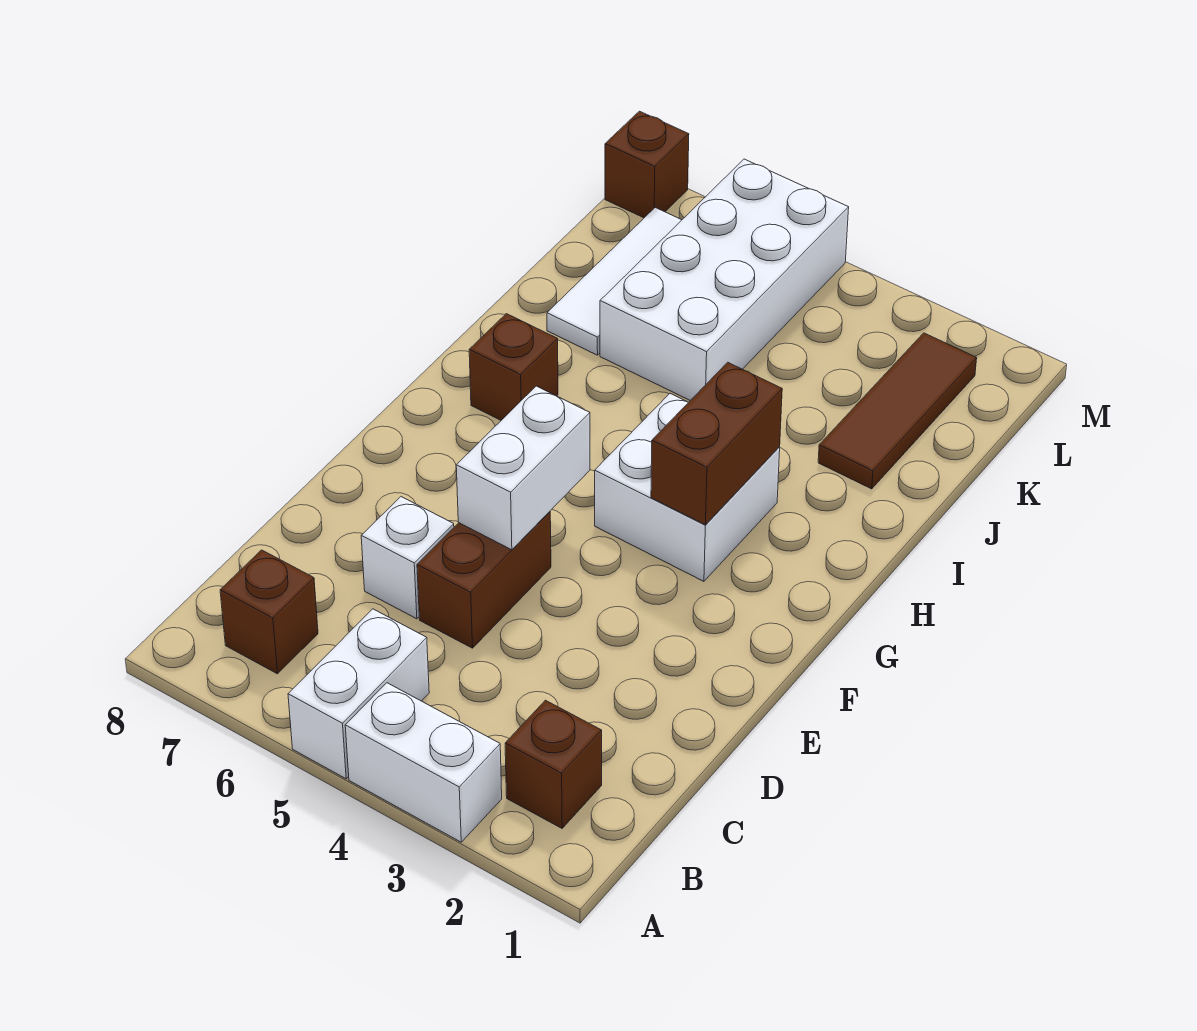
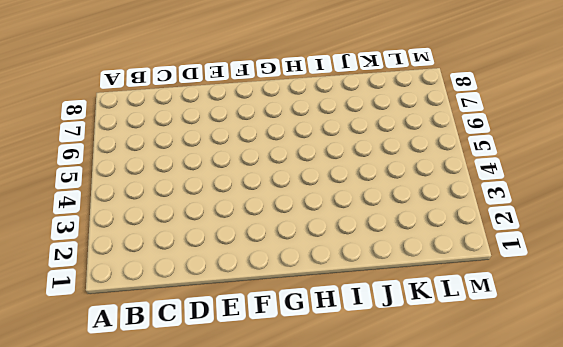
none -> white brick A3:A4 level 1
none -> white brick A5:B5 level 1
none -> brown brick B2 level 1

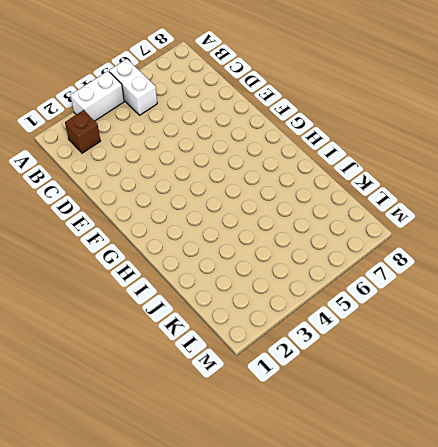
none -> brown brick B7 level 1
none -> brown brick D5:E5 level 1
none -> white brick D6 level 1

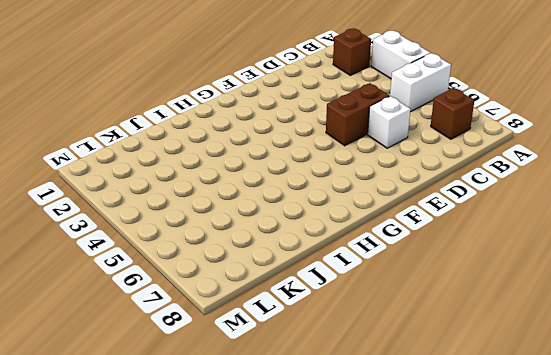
none -> white brick G3:H4 level 1
none -> brown brick H7 level 1
none -> brown tile J2:L2 level 1

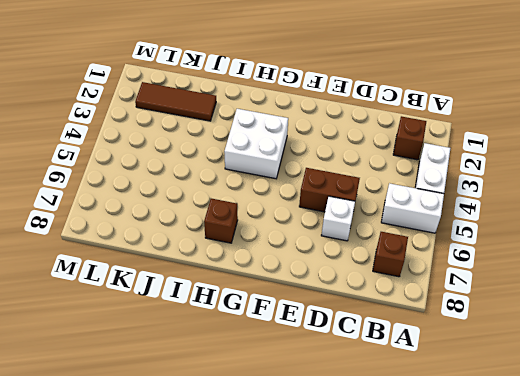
none -> white brick J5:M6 level 1
none -> white tile J7:L7 level 1
none -> brown brick M8 level 1

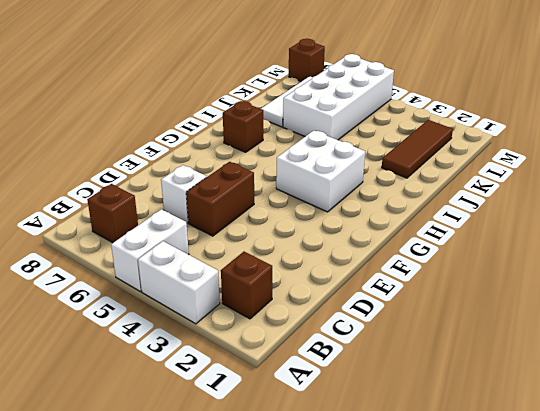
none -> white brick E5:F5 level 2
none -> brown brick G3:H3 level 2

